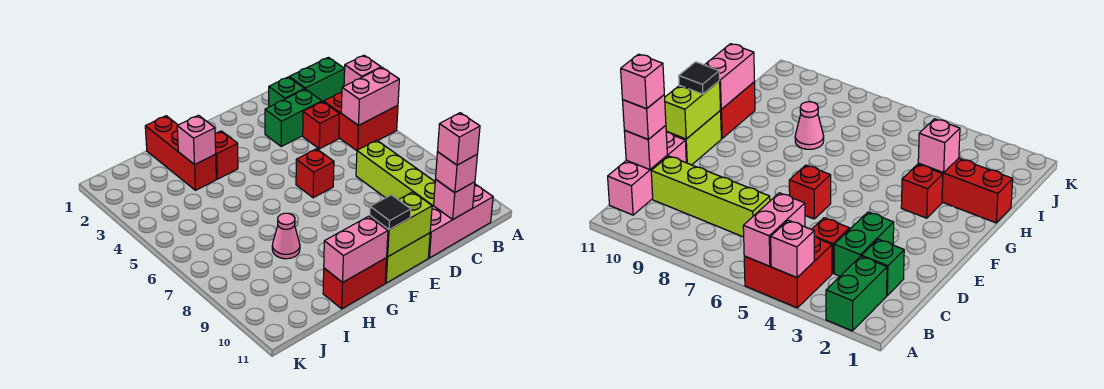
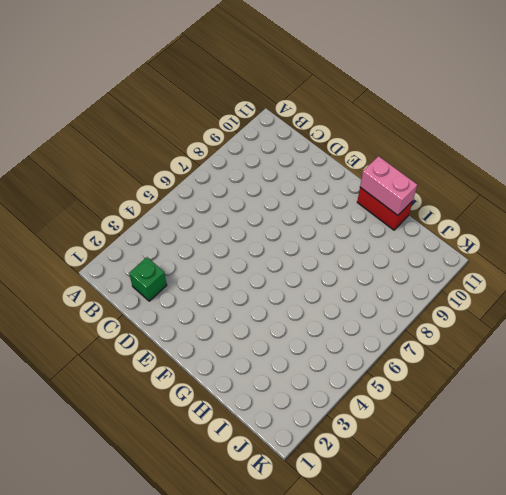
none -> green brick A2:B2 level 1
none -> red brick A4:B5 level 1
none -> pink brick B11:D11 level 1

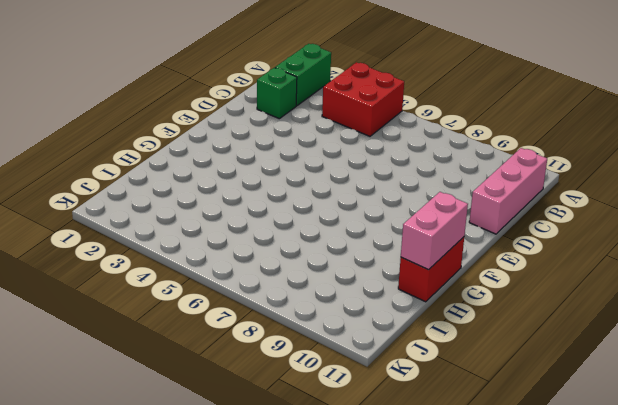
none -> green brick C3:D3 level 1
none -> red brick C4 level 1
none -> lime brick C7:C10 level 1

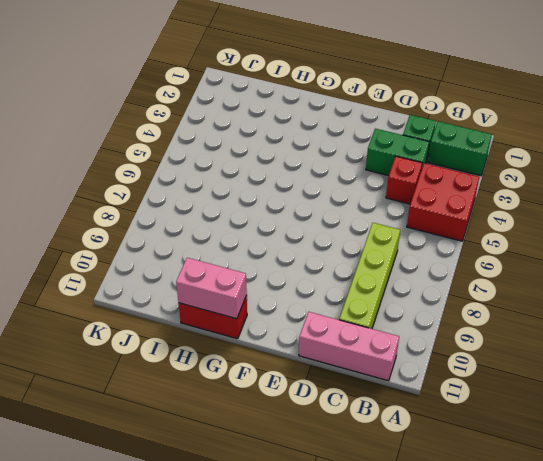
none -> red brick E6 level 1
none -> lime brick E11:F11 level 1
none -> red brick G3 level 1

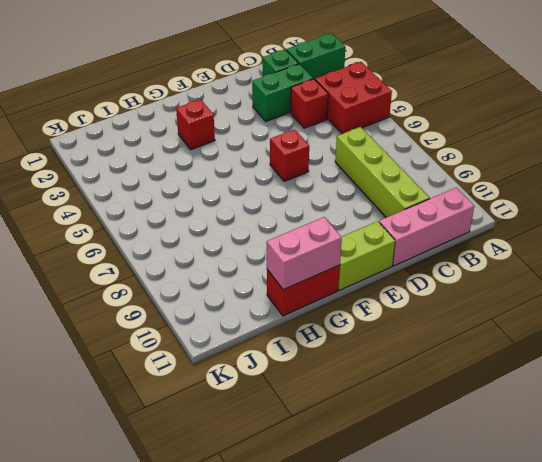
none -> red brick H1:H3 level 1
none -> pink cone H8 level 1
none -> pink brick A4 level 2

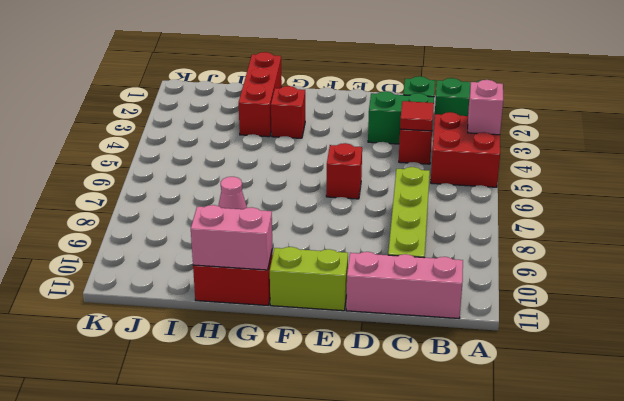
red tile C4 level 2 -> none
none -> pink brick A5:B5 level 2
none -> pink brick C11 level 2
none -> lime brick E11:F11 level 2

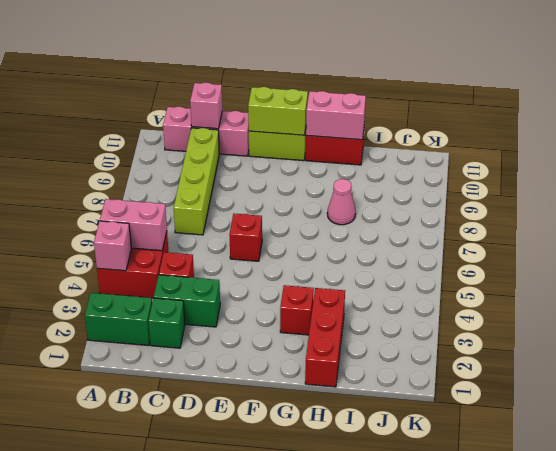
none -> pink brick H3 level 2
none -> pink brick C11 level 3
none -> black tile F11 level 3

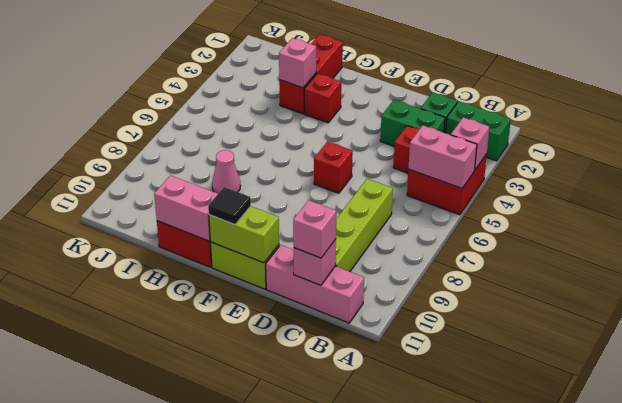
none -> pink brick C11 level 4

